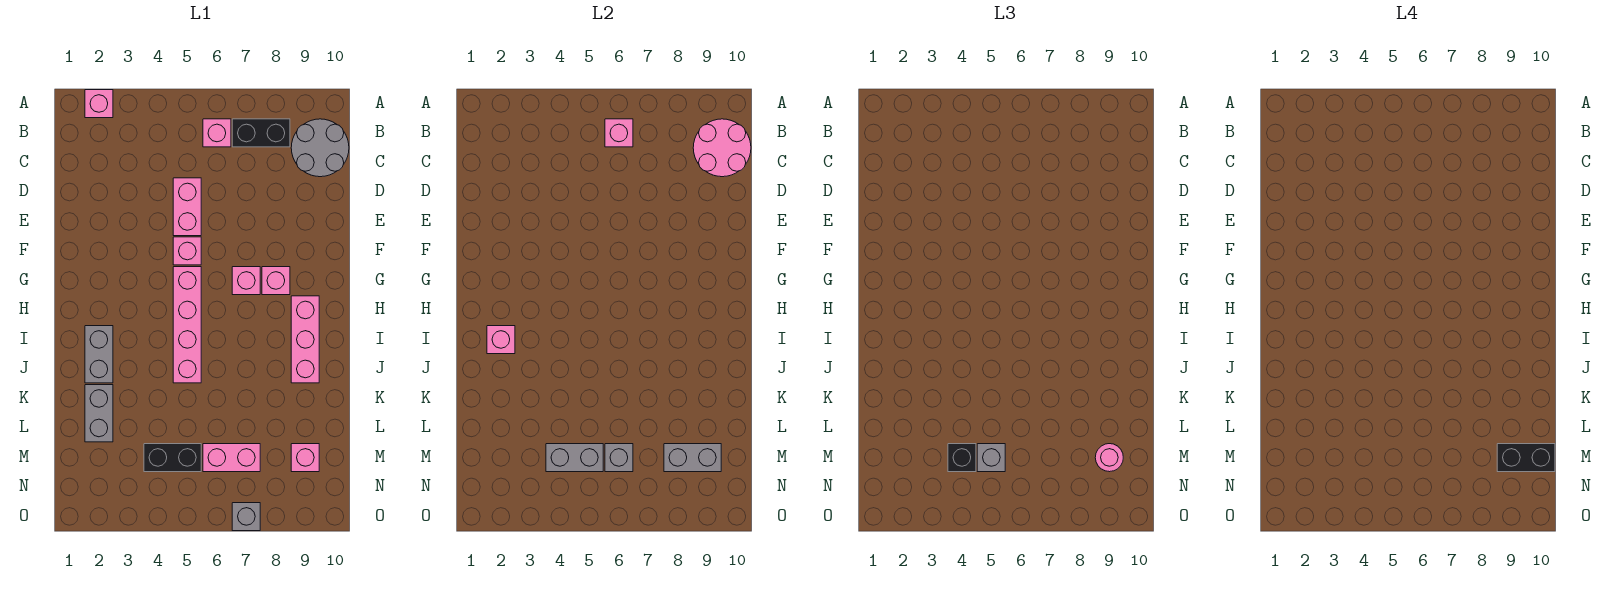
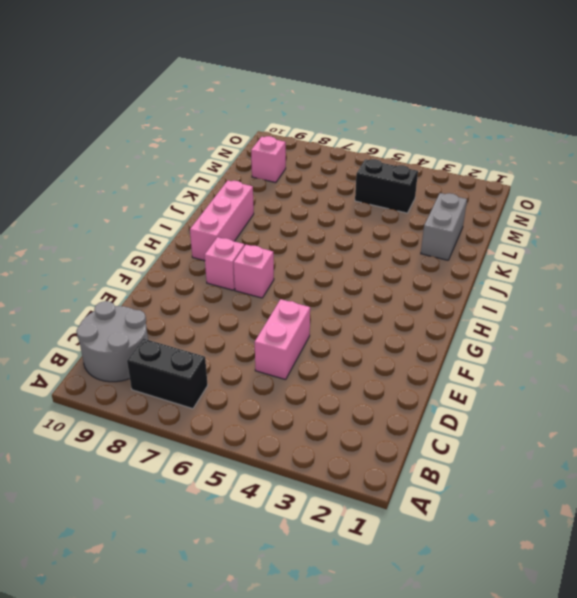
none -> pink brick A2 level 1
none -> pink brick B6 level 1
none -> pink brick F5 level 1

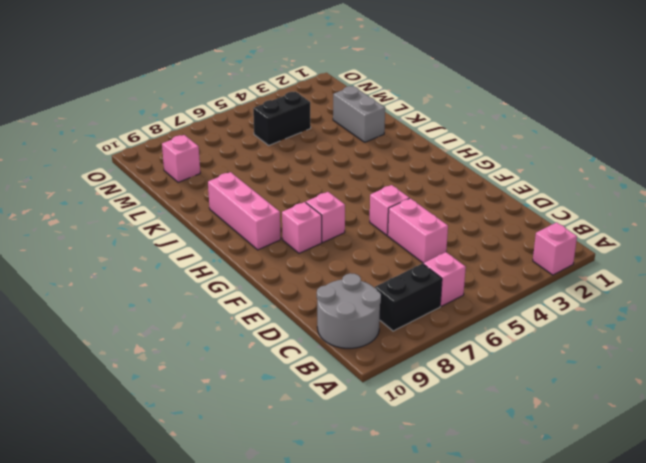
none -> pink brick G5:J5 level 1
none -> grey brick I2:J2 level 1
none -> pink brick M6:M7 level 1

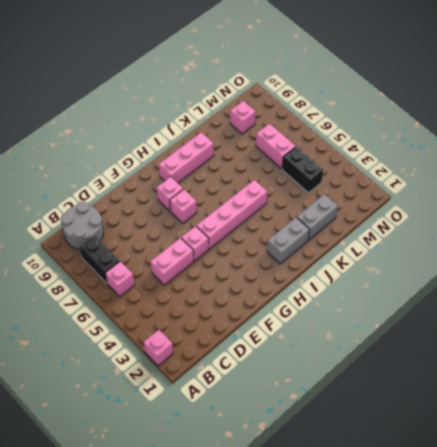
none -> grey brick O7 level 1
none -> pink brick B6 level 2
none -> pink round brick B9:C10 level 2

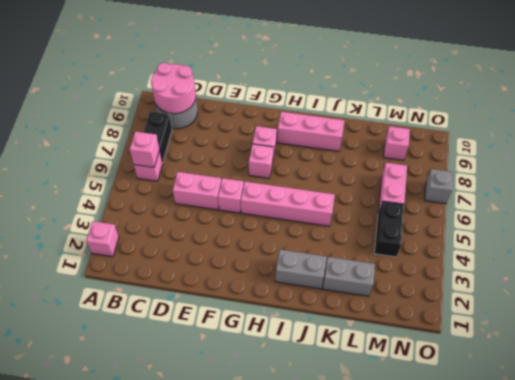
none -> pink brick I2 level 2
none -> grey brick M4:M5 level 2
none -> grey brick M6 level 2

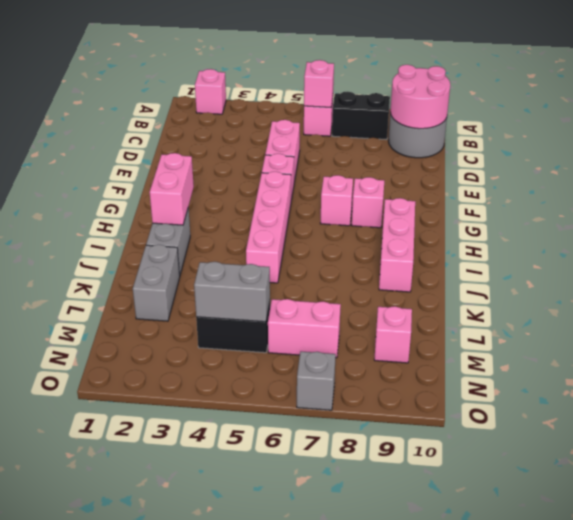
pink brick H2:I2 level 2 -> pink brick I2 level 2
none -> grey brick M6 level 2
none -> grey brick M8:M9 level 2
none -> black brick M4 level 3

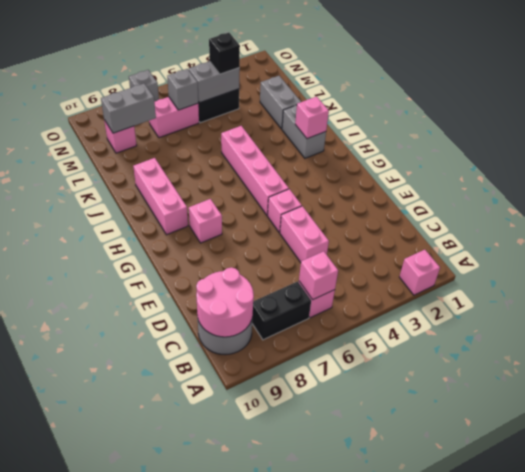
none -> pink brick G7 level 1
none -> grey brick M5 level 3
none -> pink round brick M9 level 3

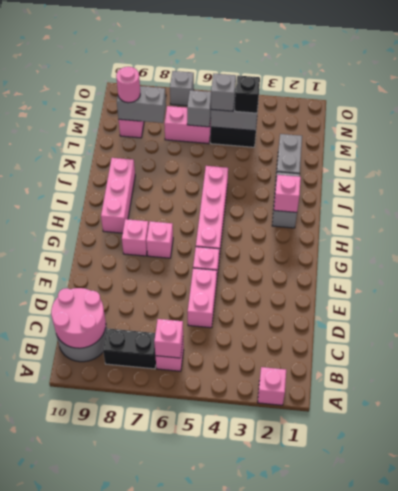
none -> black brick M9:M10 level 4

